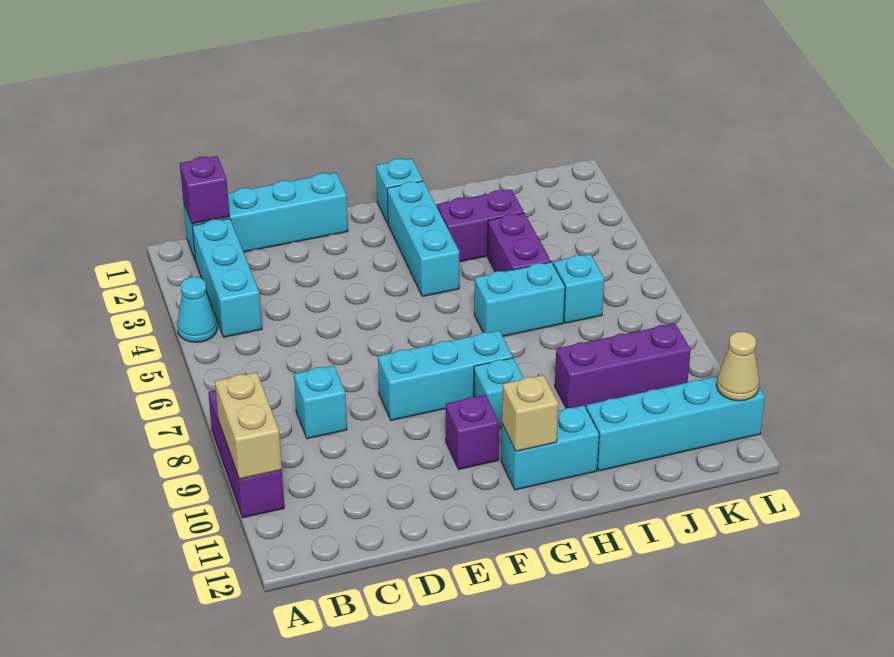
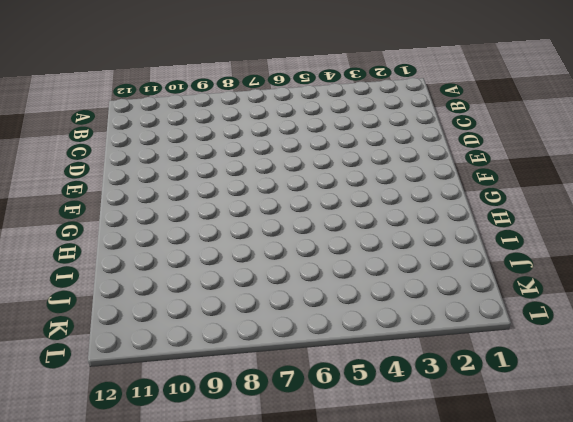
none -> cyan cone A4 level 1
none -> purple brick A8:A10 level 1
none -> cyan brick B1:E1 level 1

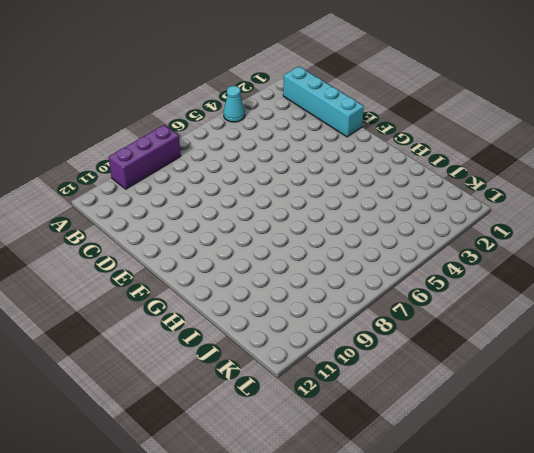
none -> cyan brick B2:B4 level 1
none -> cyan brick C8 level 1
none -> cyan brick E8:G8 level 1

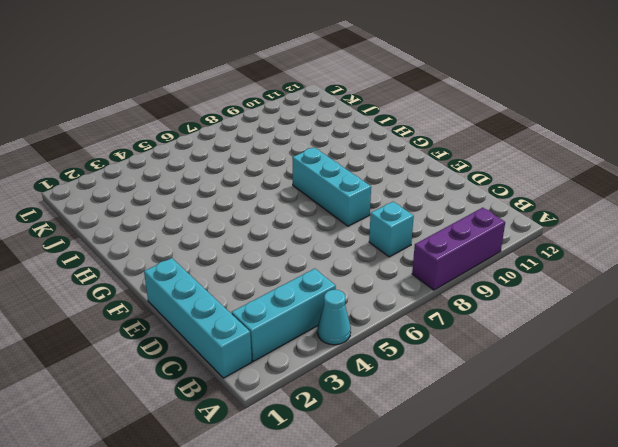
none -> purple brick F10 level 1
none -> cyan brick G1 level 1
none -> cyan brick G2:G4 level 1

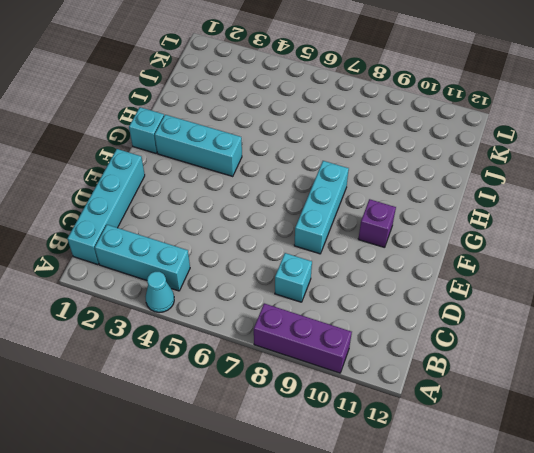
none -> cyan brick G9 level 1
none -> cyan brick G11:H11 level 1
none -> purple brick H3:I3 level 1

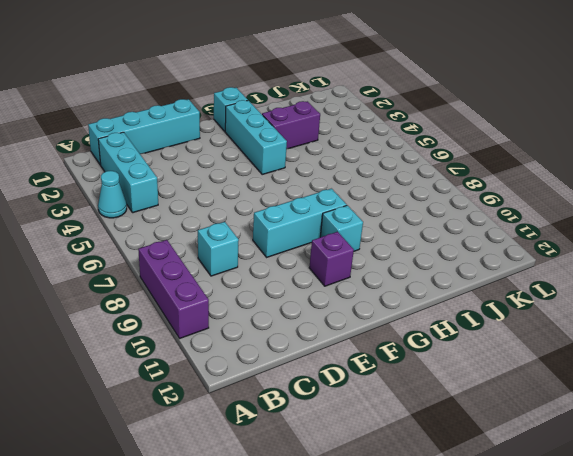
none -> cyan brick G11:H11 level 1
none -> cyan brick H6:I6 level 1
none -> purple brick I4:I5 level 1

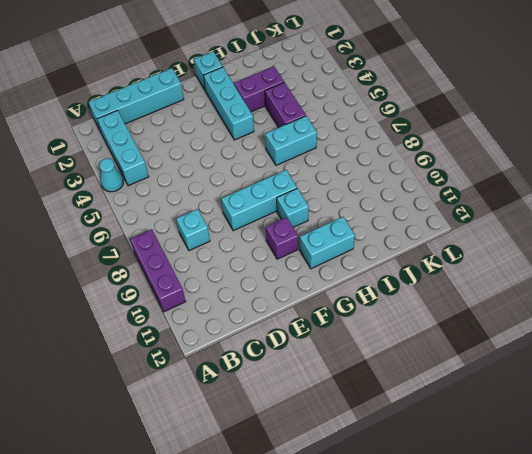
none -> purple brick I9:K9 level 1
none -> cyan brick I11:L11 level 1
none -> cyan brick J6 level 1

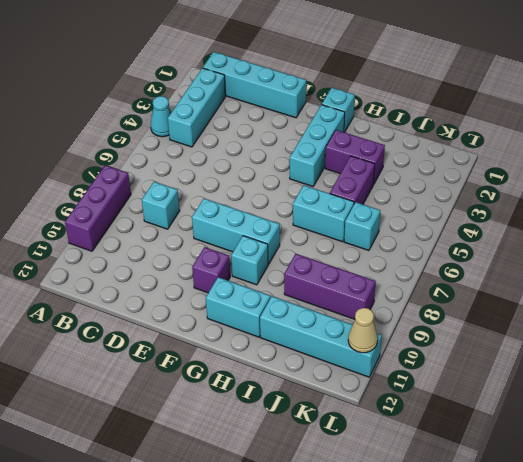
none -> tan brick A9:A10 level 2
none -> purple brick B1 level 2
none -> tan brick G11 level 2

